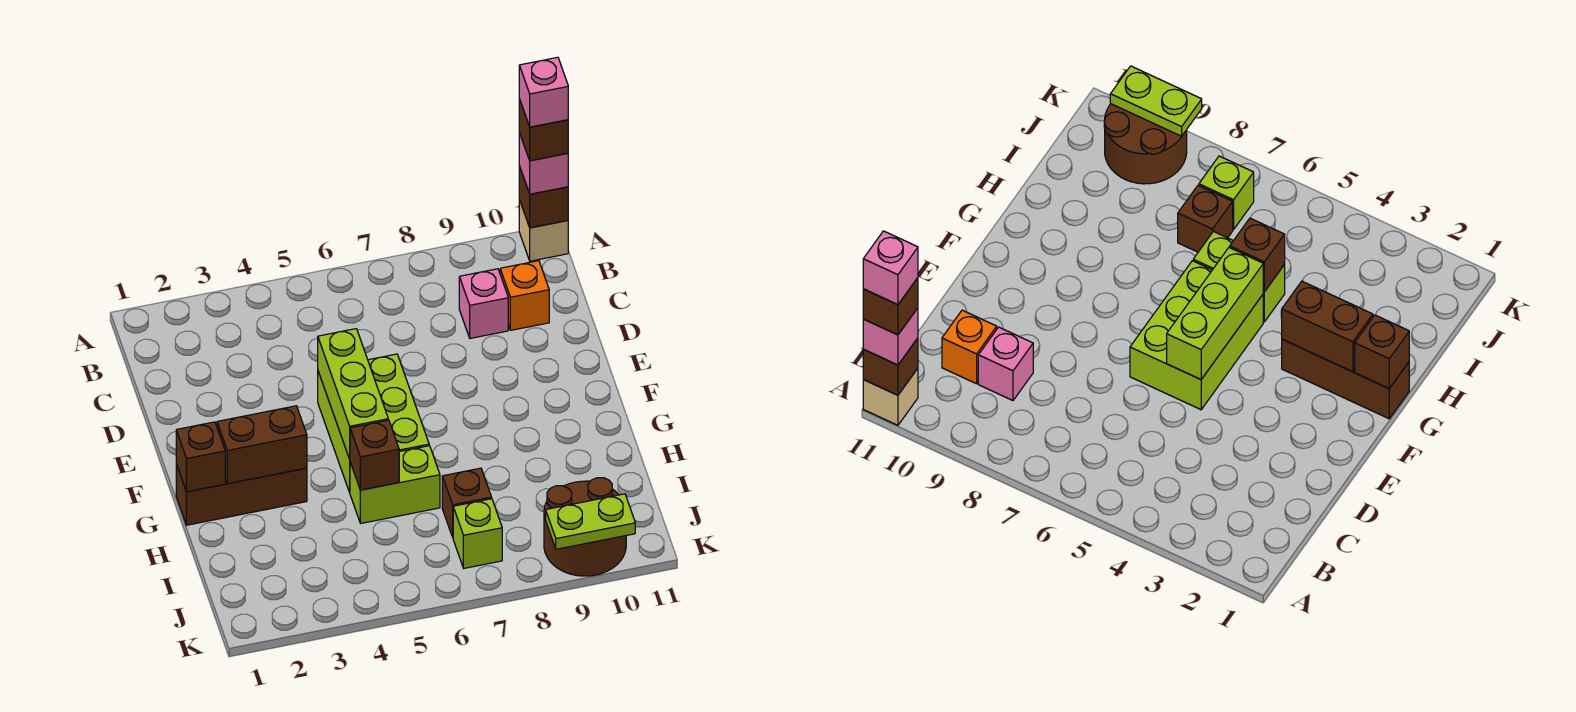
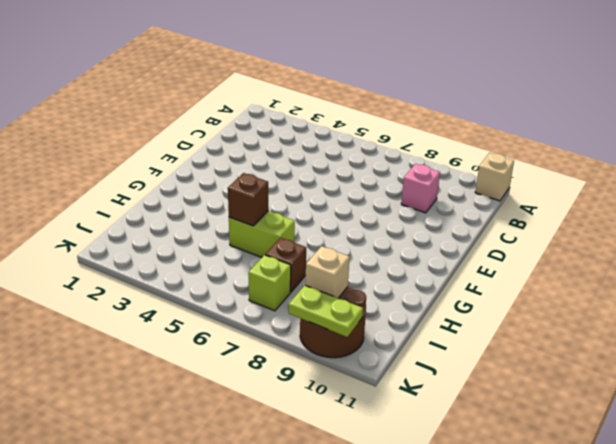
tan brick J9 level 2 -> none
none -> orange brick C10 level 1
none -> lime brick E5:G6 level 1
none -> brown brick G1:G3 level 1

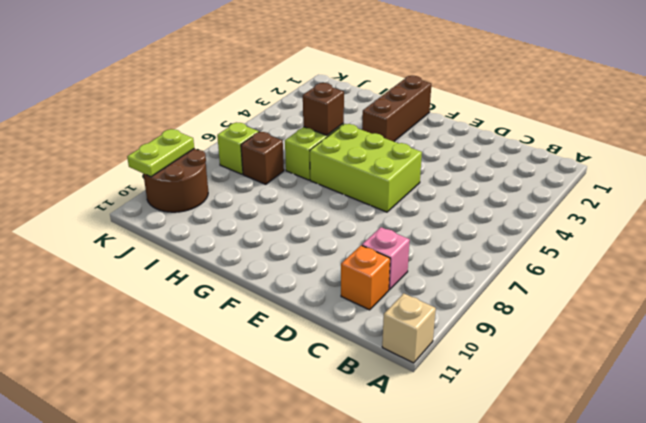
none -> brown brick A11 level 2
none -> lime brick E5:G5 level 2
none -> brown brick G1 level 2

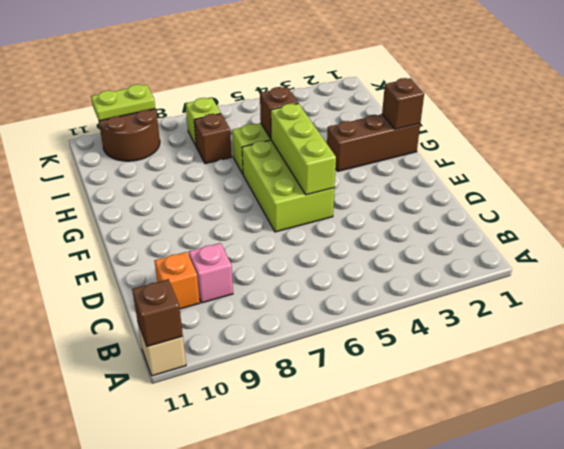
none -> brown brick G2:G3 level 2
none -> pink brick A11 level 3
none -> brown brick A11 level 4

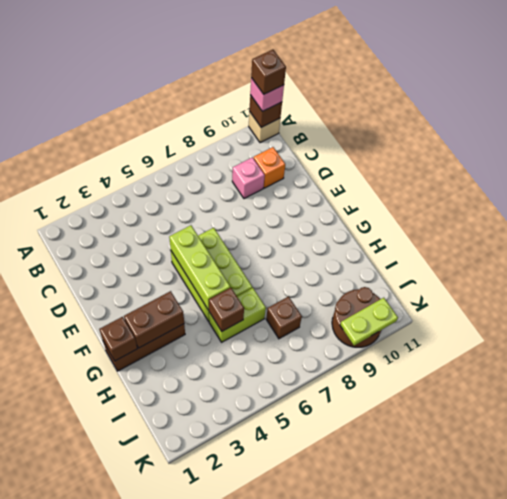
none -> lime brick J7 level 1
none -> pink brick A11 level 5

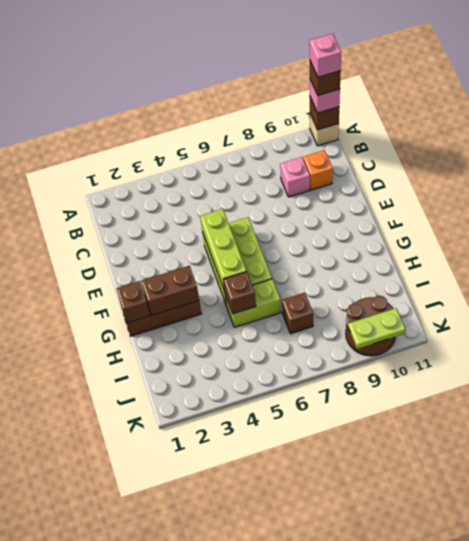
none -> lime brick J7 level 1

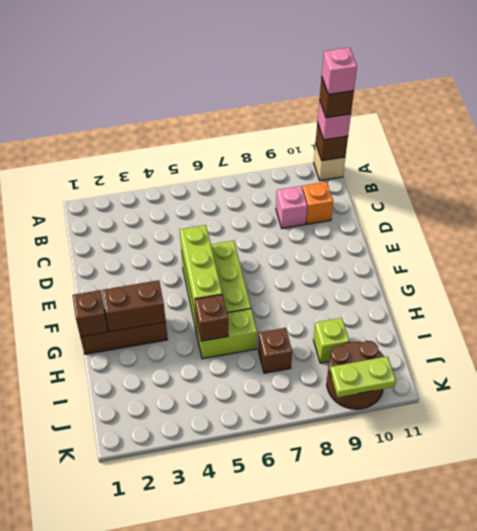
lime brick I9 level 1 -> lime brick J7 level 1

